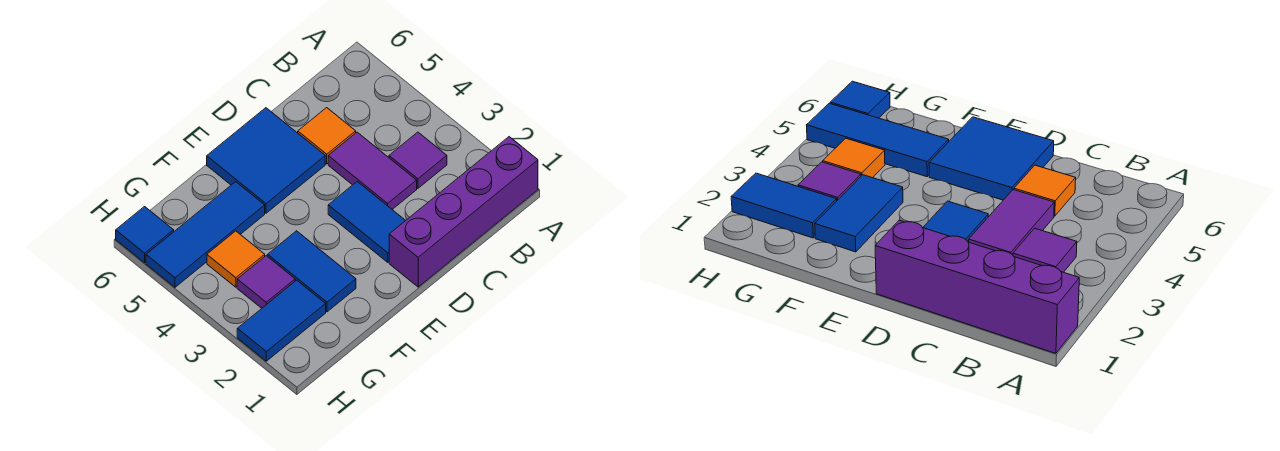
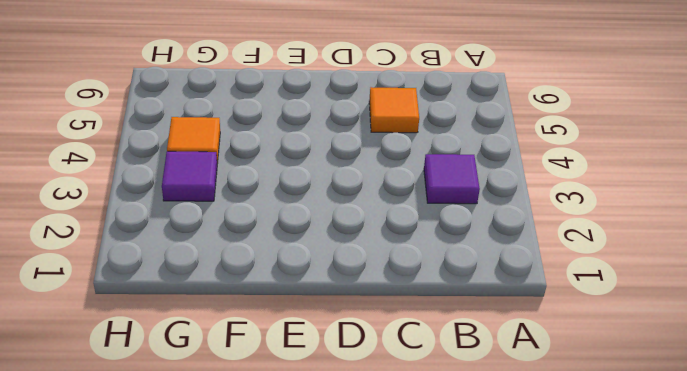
none -> purple brick A1:D1 level 1
none -> purple tile C3:C4 level 1
none -> blue tile D2:D3 level 1

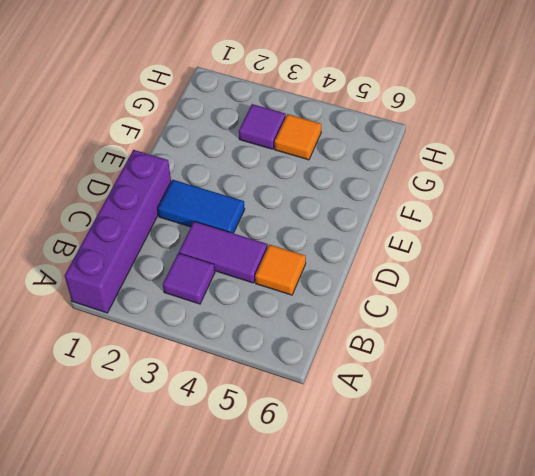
none -> blue tile D5:E6 level 1
none -> blue tile F2:F3 level 1
none -> blue tile F5:H5 level 1

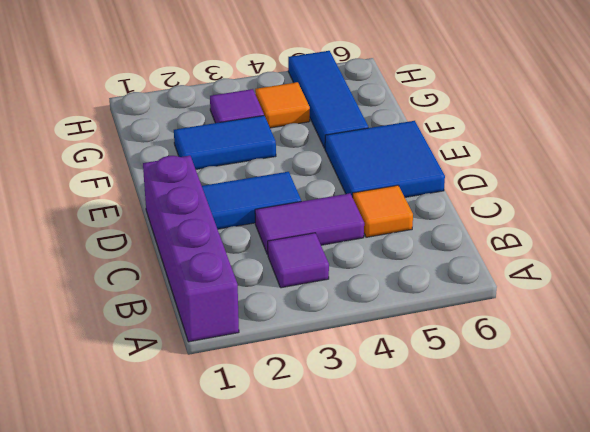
none -> blue tile G2:H2 level 1
none -> blue tile H6 level 1

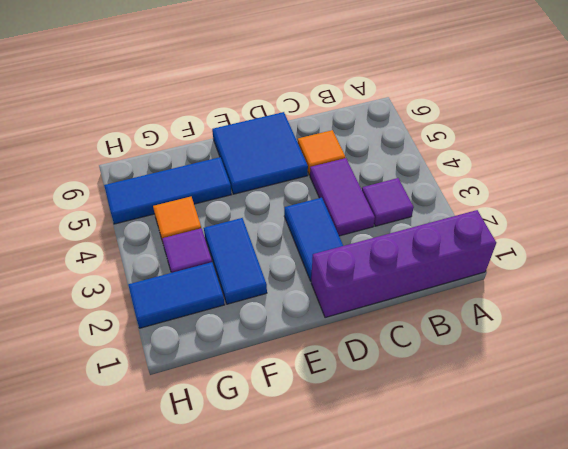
none -> blue tile H6 level 1

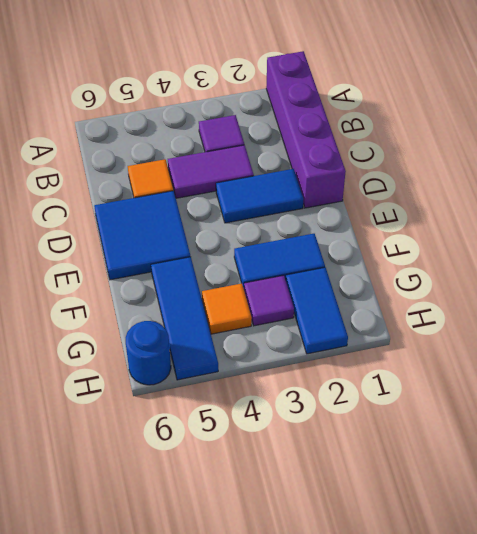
blue round brick H6 level 1 -> blue tile H6 level 1

